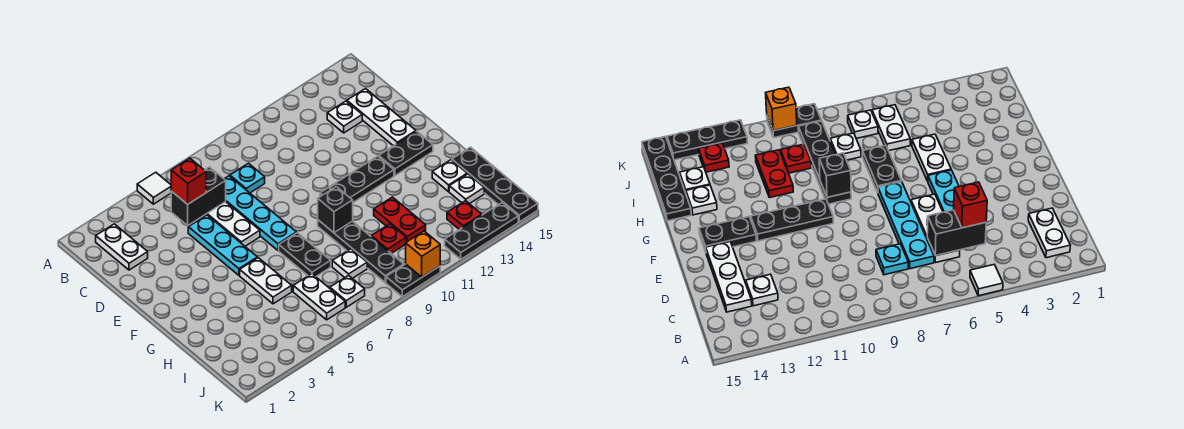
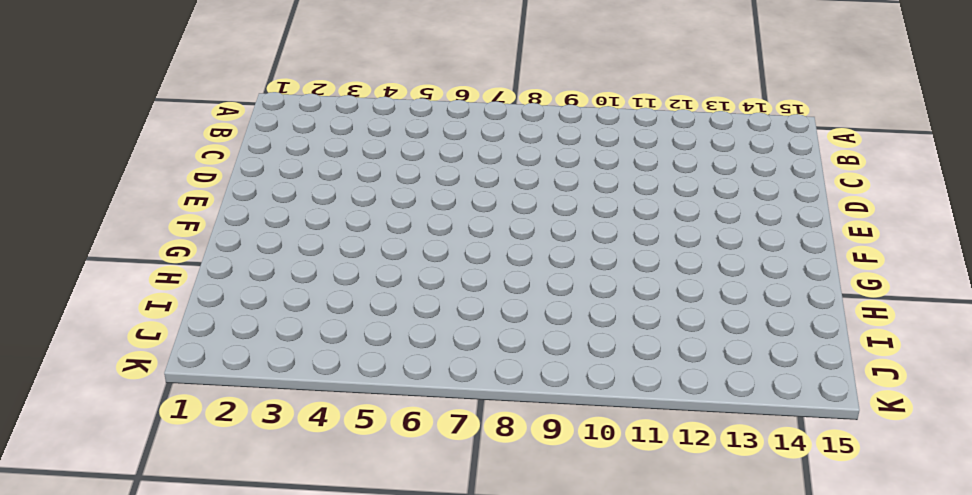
none -> white tile A5 level 1
none -> white plate B2:C2 level 1
none -> white plate C6:E6 level 1

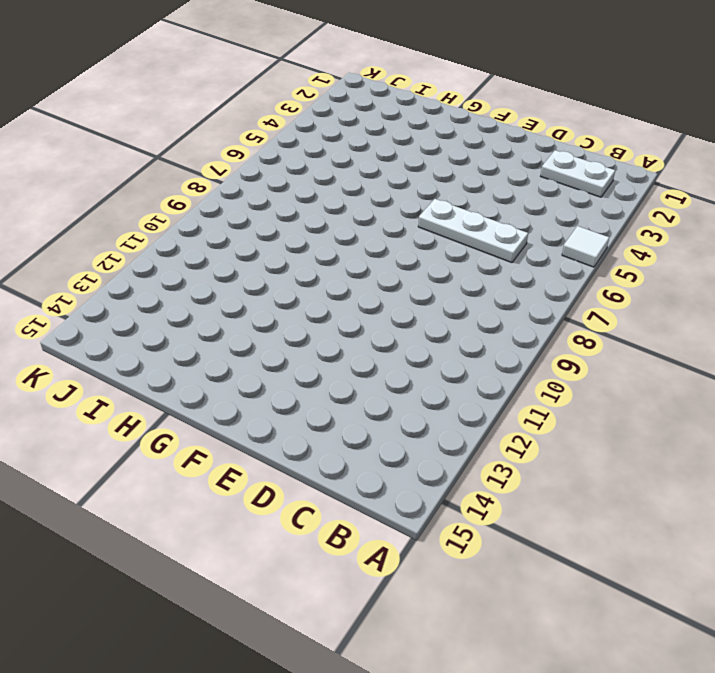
none -> cyan plate C7:F7 level 1
none -> cyan plate C8 level 1
none -> white plate C13 level 1

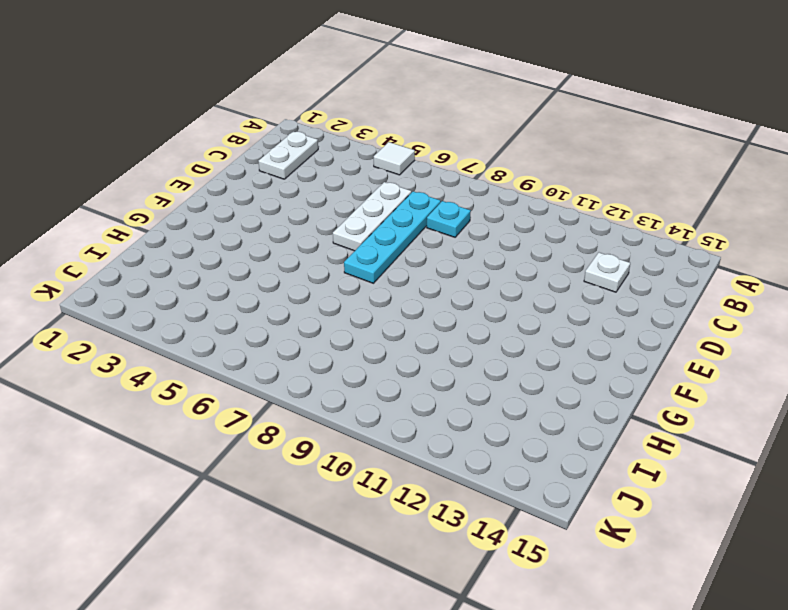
none -> white plate C14:E14 level 1
none -> cyan plate D5:F5 level 1
none -> black plate F10:F12 level 1

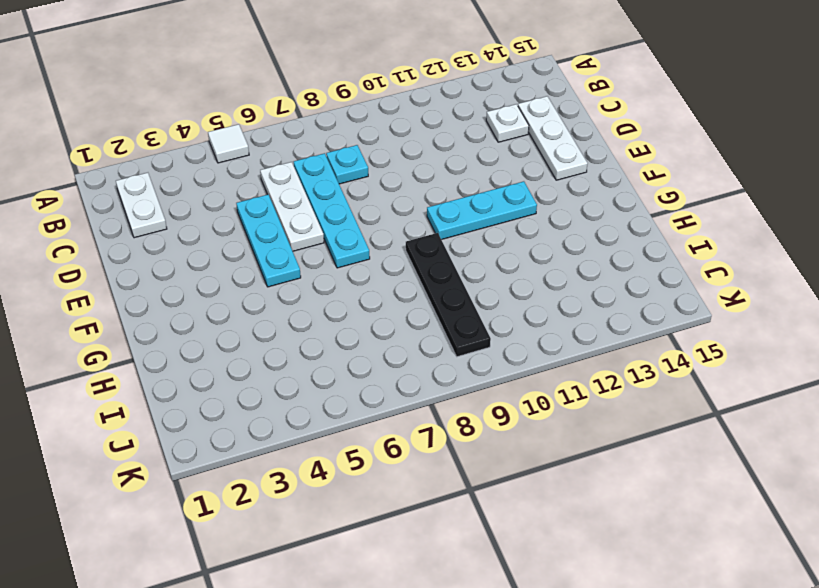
cyan plate F10:F12 level 1 -> black plate F10:F12 level 1
none -> black plate F13:F14 level 1
none -> white plate G5:H5 level 1
none -> black plate G7:H7 level 1

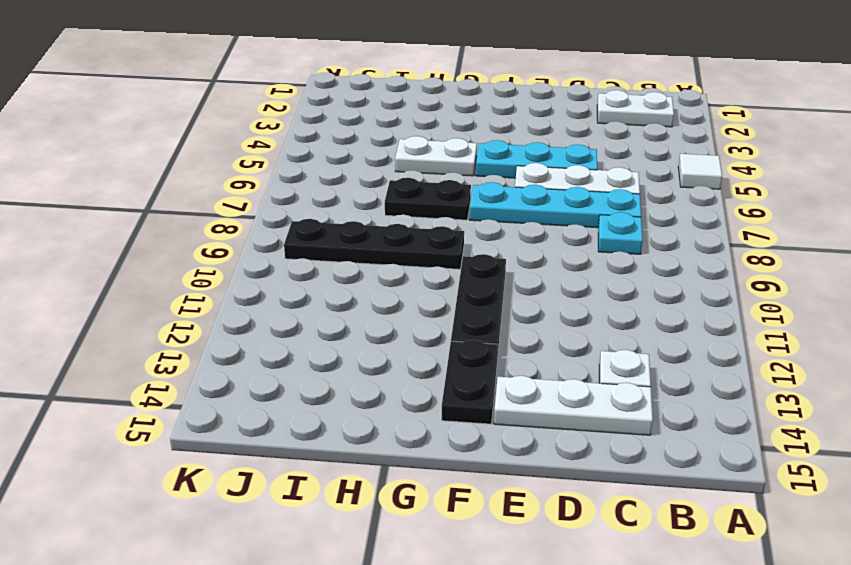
none -> red plate H11:I11 level 1
none -> white plate H14 level 1
none -> black plate H15:K15 level 1

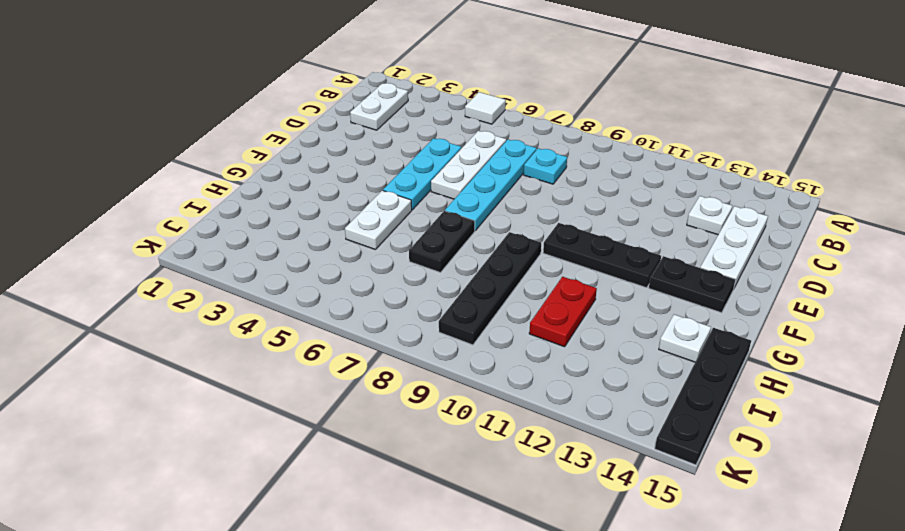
none -> white plate I6:J6 level 1
none -> white plate I8 level 1
none -> red plate I10 level 1

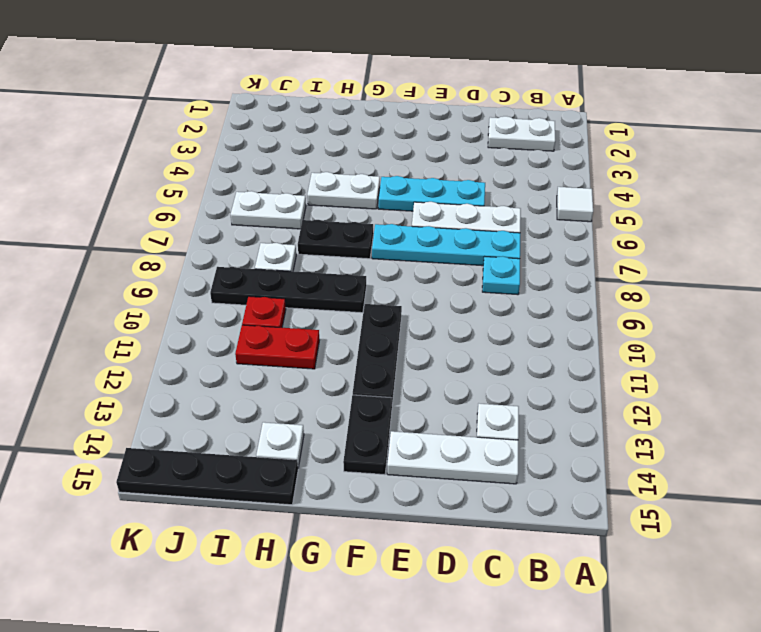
none -> white plate I14 level 1
none -> white plate J7 level 1
none -> red plate J13 level 1

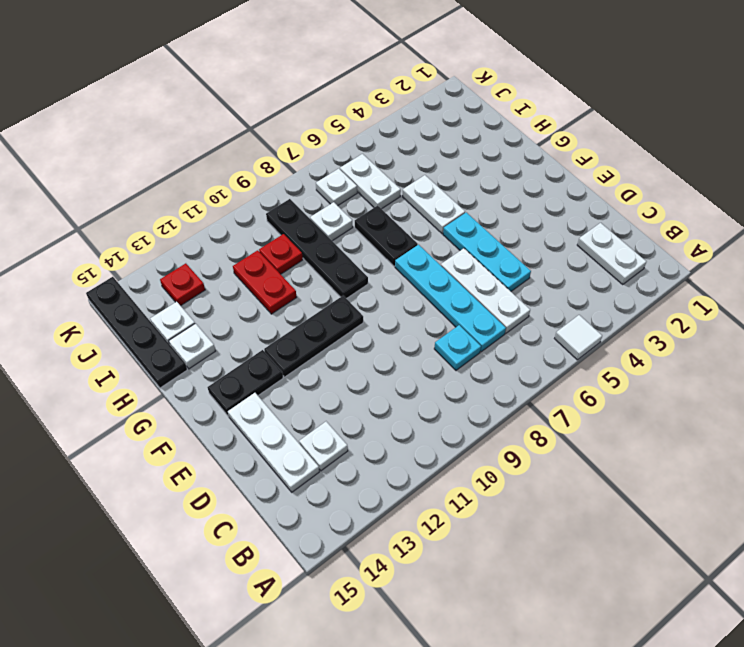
none -> black plate K9:K10 level 1
none -> black plate K12:K14 level 1
none -> black brick C5:C6 level 2

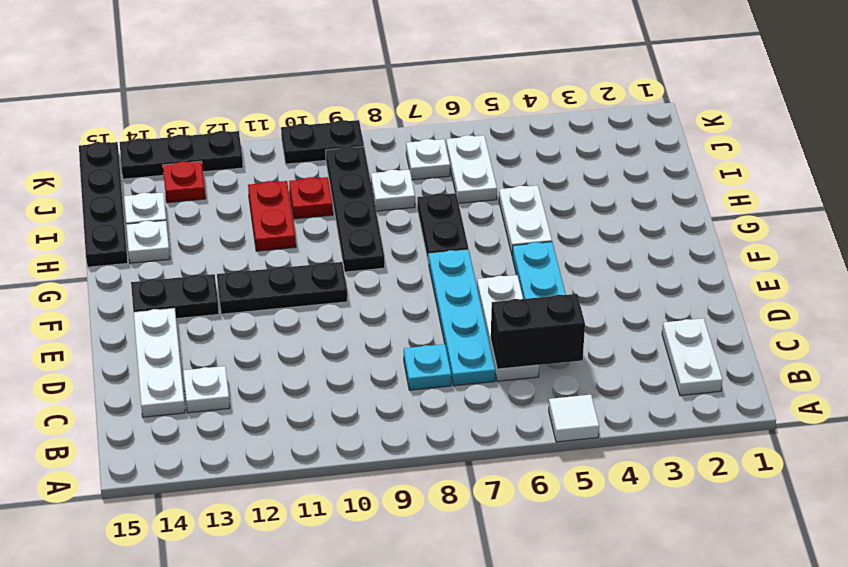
none -> black brick G9 level 2
none -> orange brick K10 level 2
none -> red brick C5 level 3

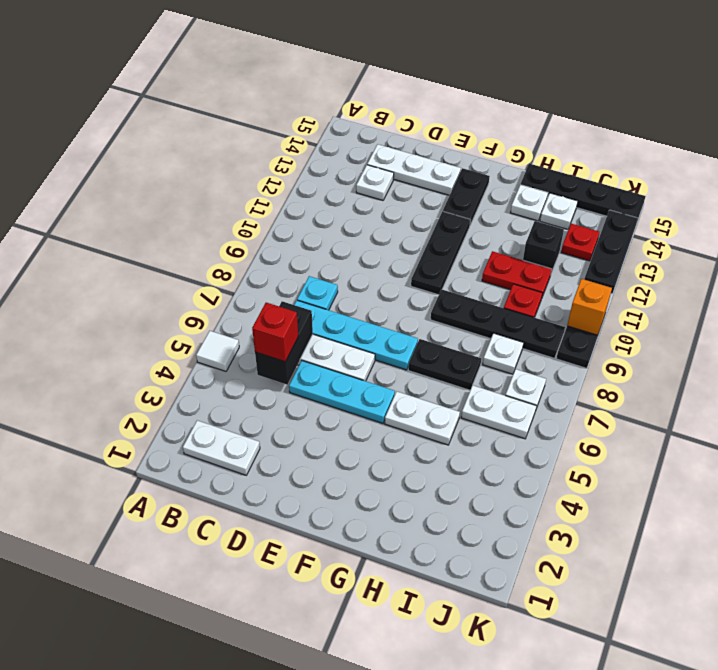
black brick I12 level 1 -> black brick G9 level 2

